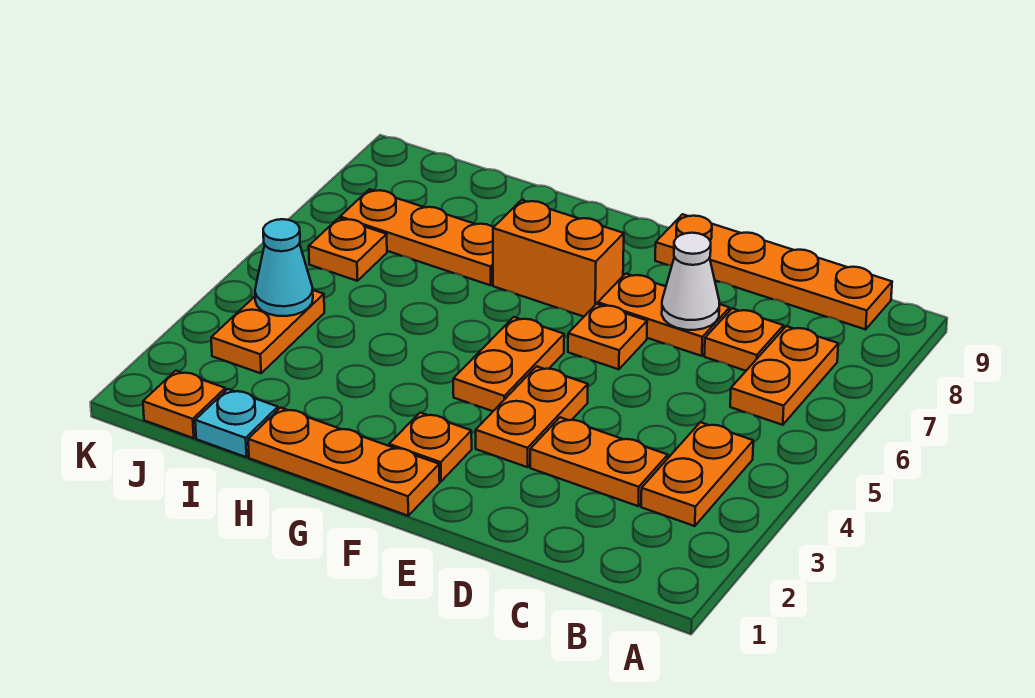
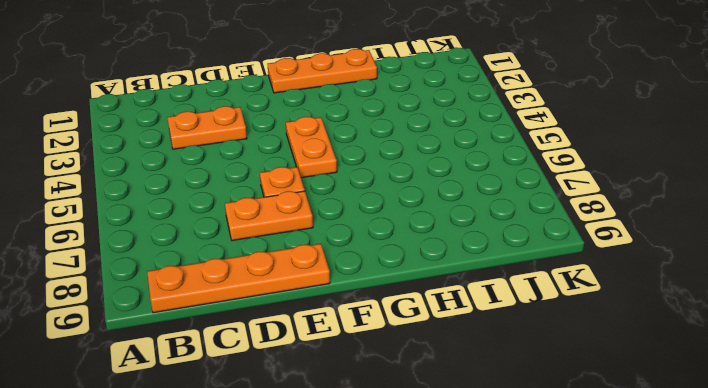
none -> orange plate B3:B4 level 1
none -> orange plate B6:B7 level 1
none -> orange plate C7 level 1

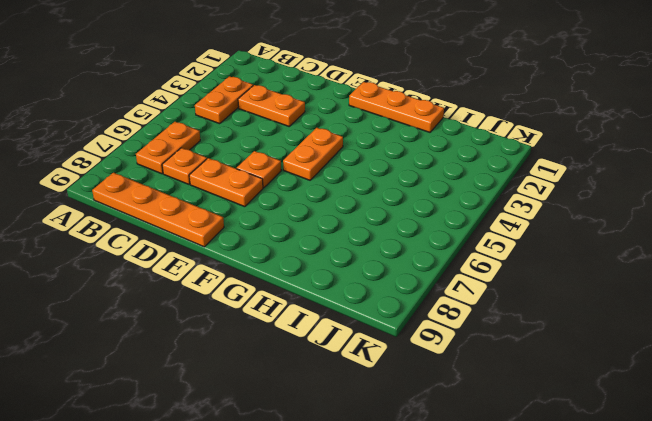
none -> orange plate E3:E4 level 1
none -> orange plate F2 level 1
none -> orange brick F7:G7 level 1

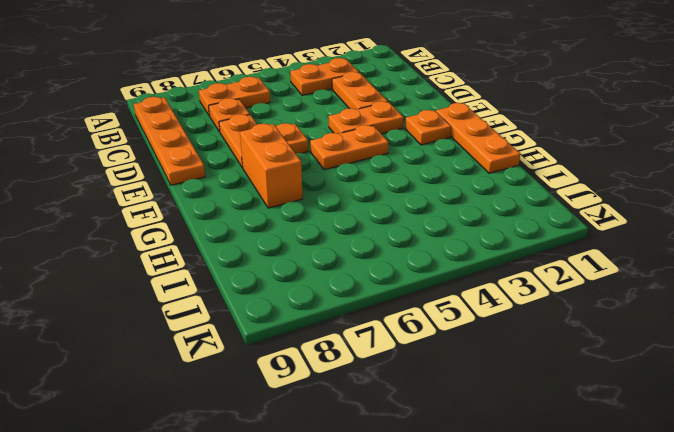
none -> orange plate H7:J7 level 1
none -> cyan plate I1 level 1
none -> orange plate J1 level 1

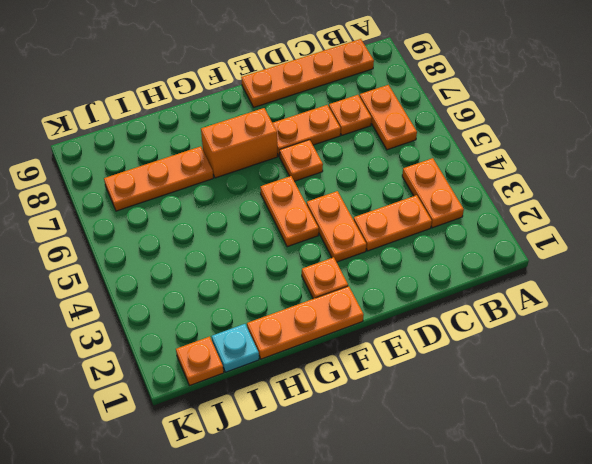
none -> orange plate J3:J4 level 1
none -> orange plate J6 level 1
none -> white cone D7 level 2

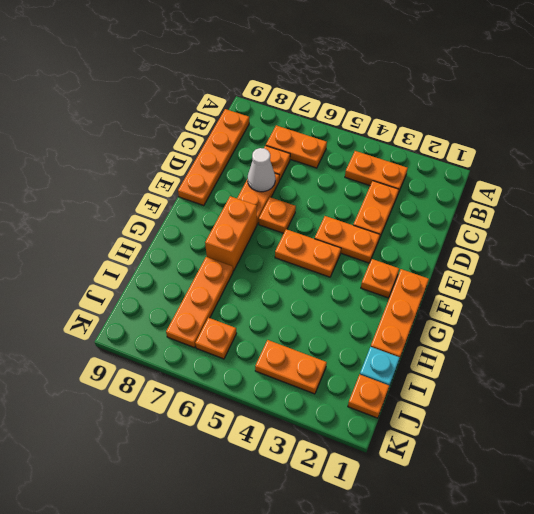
none -> cyan cone J4 level 2

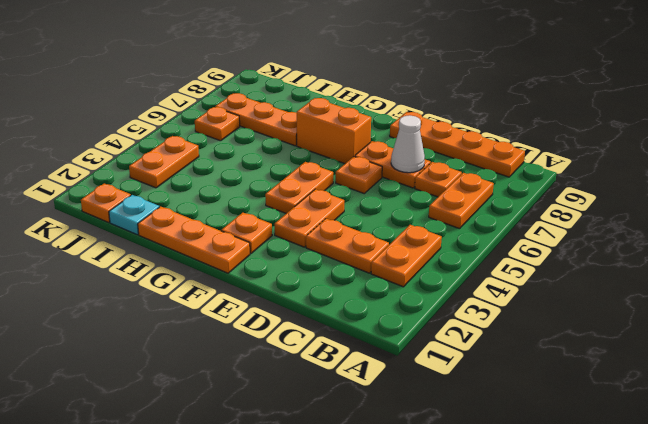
none -> cyan cone J4 level 2

